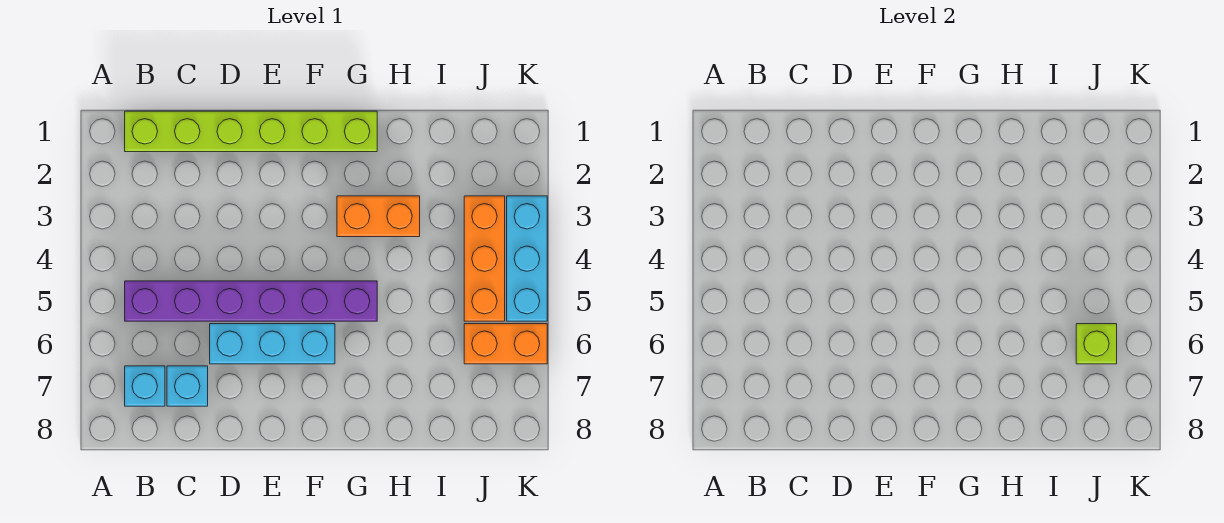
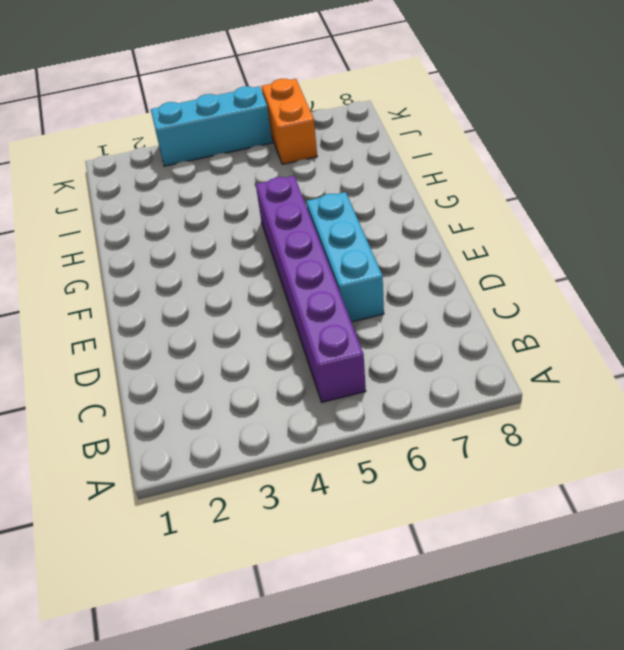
none -> lime brick B1:G1 level 1
none -> cyan brick B7 level 1

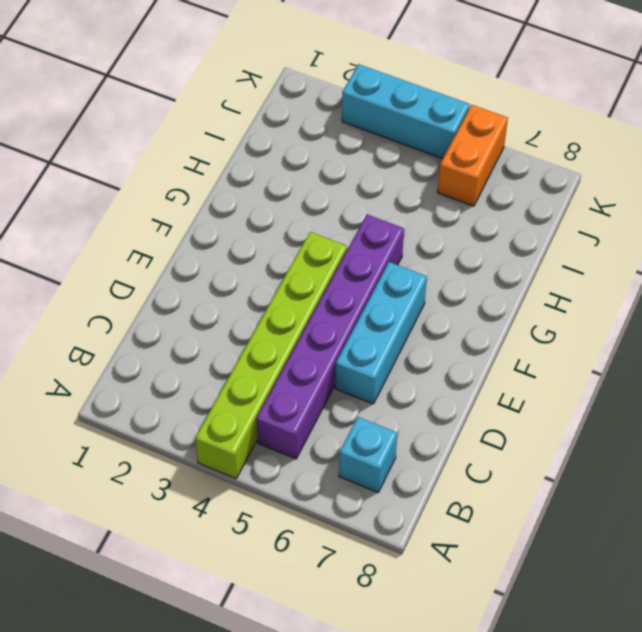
lime brick A4:F4 level 1 -> lime brick B1:G1 level 1
none -> cyan brick C7 level 1
none -> orange brick G3:H3 level 1

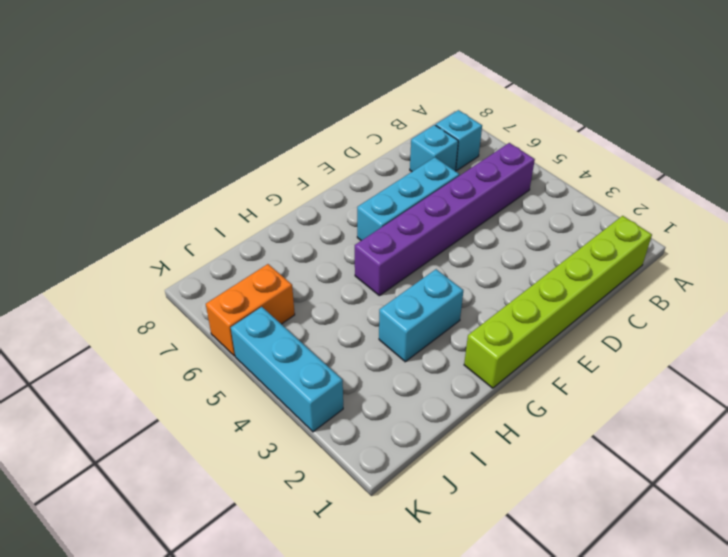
cyan brick G3:H3 level 1 -> orange brick G3:H3 level 1
none -> orange brick J3:J5 level 1
none -> lime brick J6 level 2

